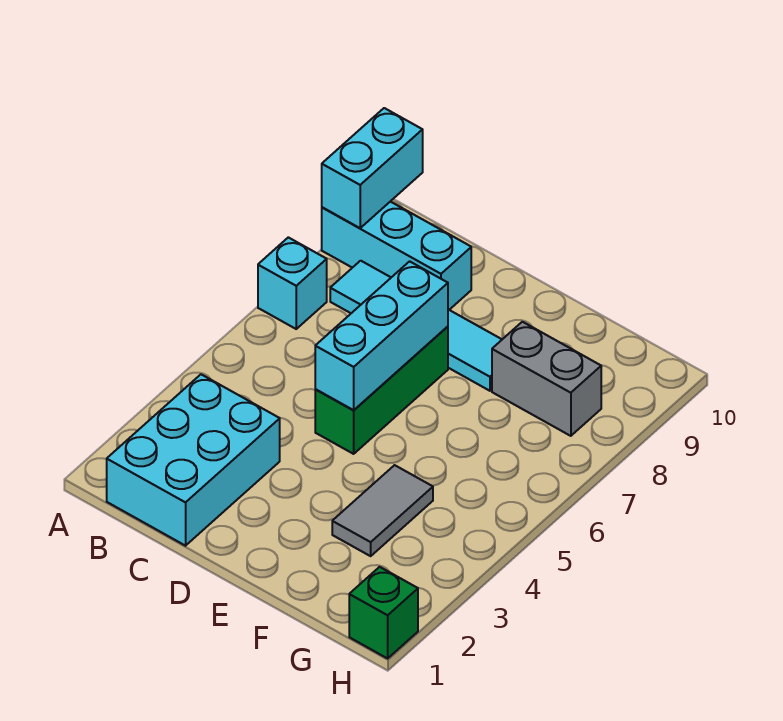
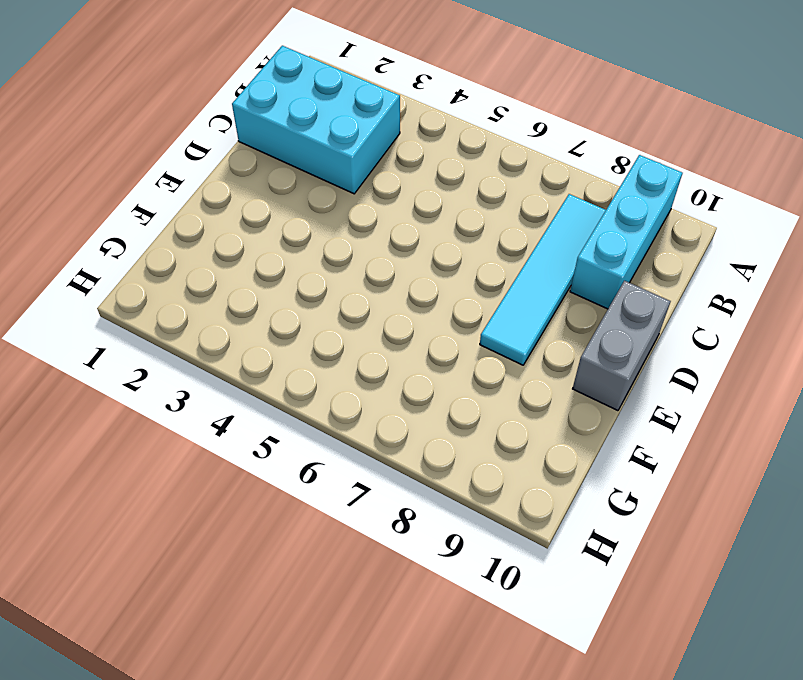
grey brick D10:E10 level 1 -> grey brick F8:G8 level 1
none -> cyan brick A7 level 1
none -> green brick D5:D7 level 1

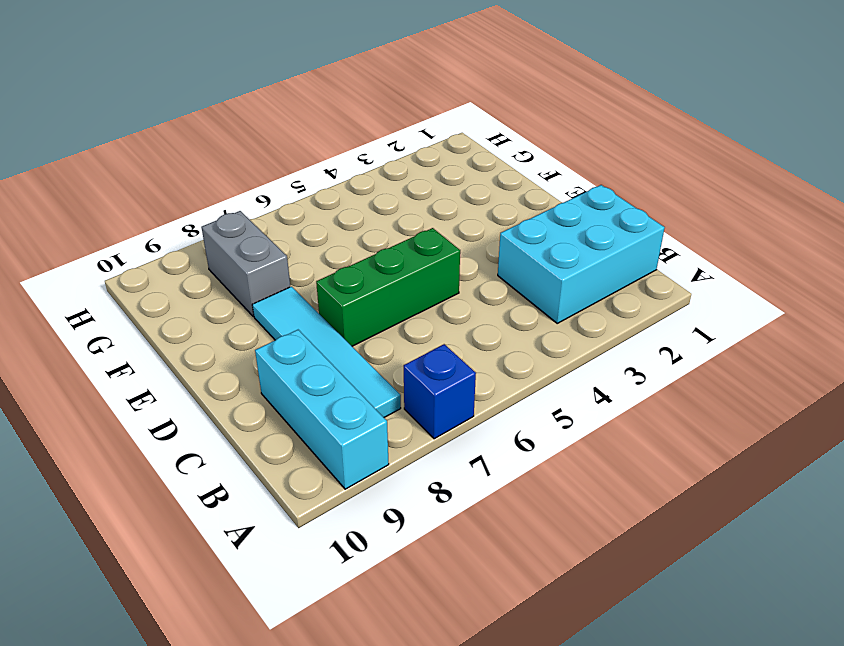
blue brick A7 level 1 -> cyan brick A7 level 1
none -> grey tile F3:F4 level 1
none -> green brick H1 level 1

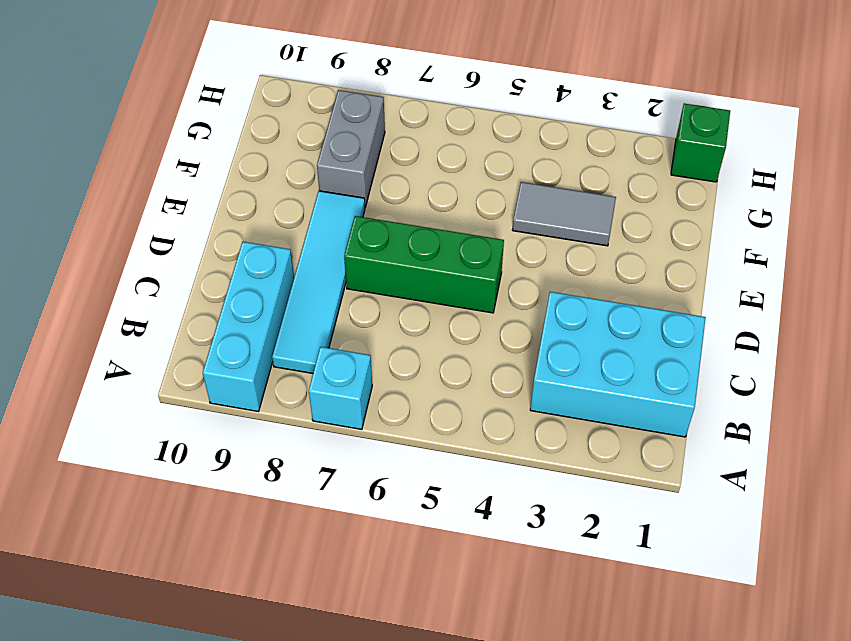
none -> cyan brick A9:A10 level 2
none -> cyan brick D5:D7 level 2

